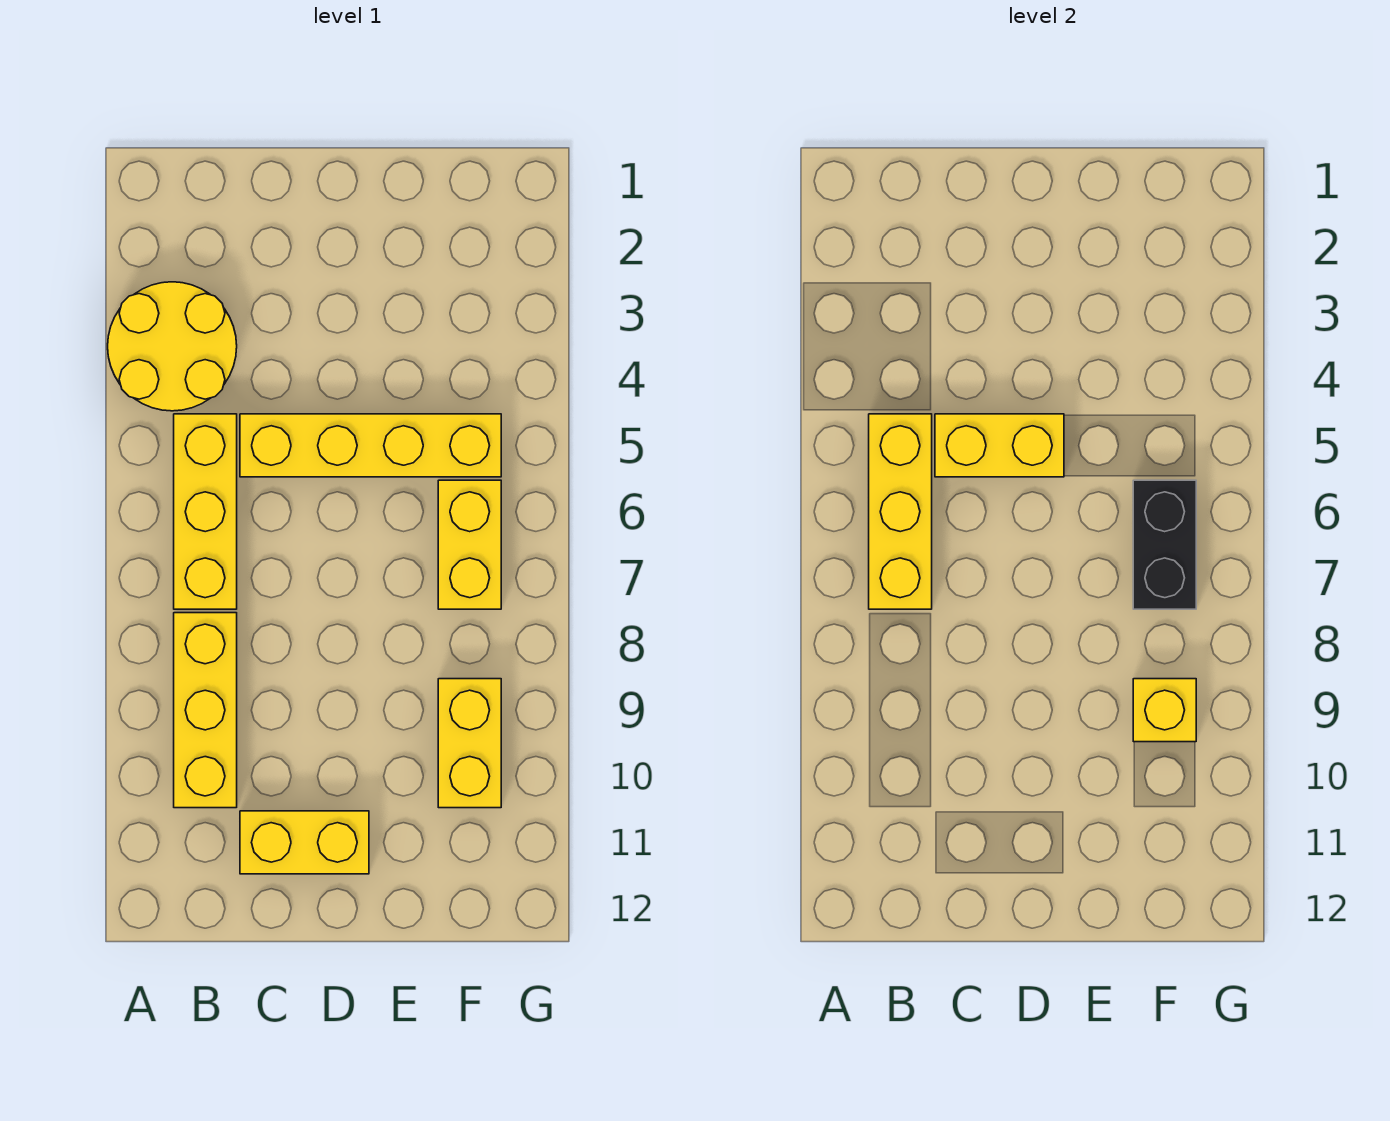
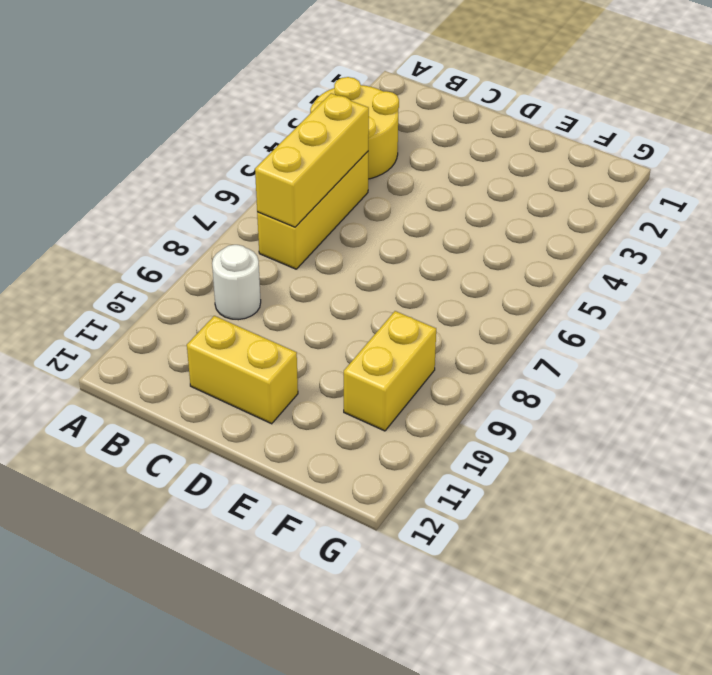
white round brick B9 level 1 -> yellow brick B8:B10 level 1
none -> yellow brick C5:F5 level 1
none -> yellow brick F6:F7 level 1

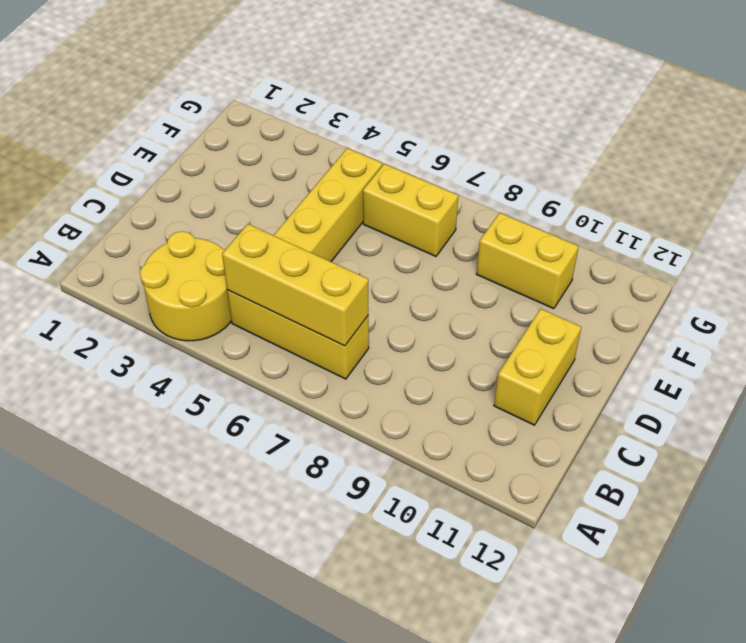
none -> yellow brick B8:B10 level 1
none -> yellow brick C5:D5 level 2

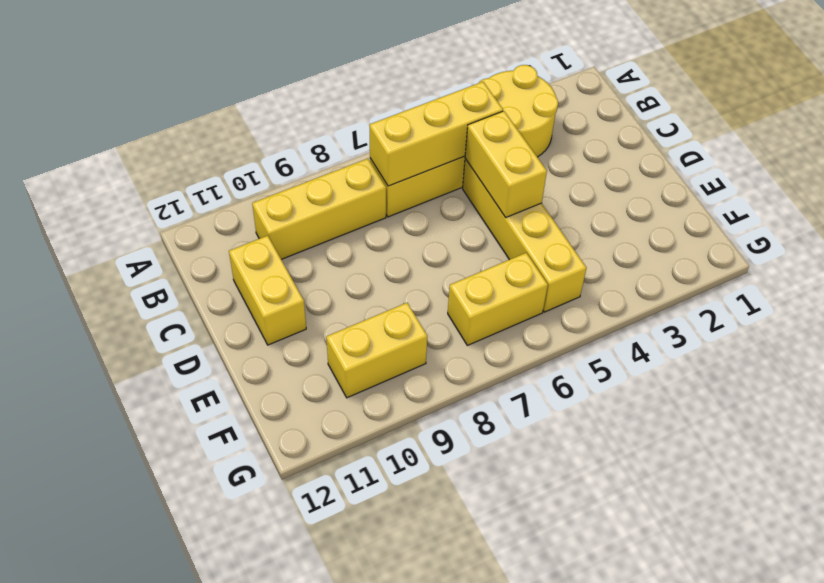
none -> black brick F6:F7 level 2
none -> yellow brick F9 level 2

